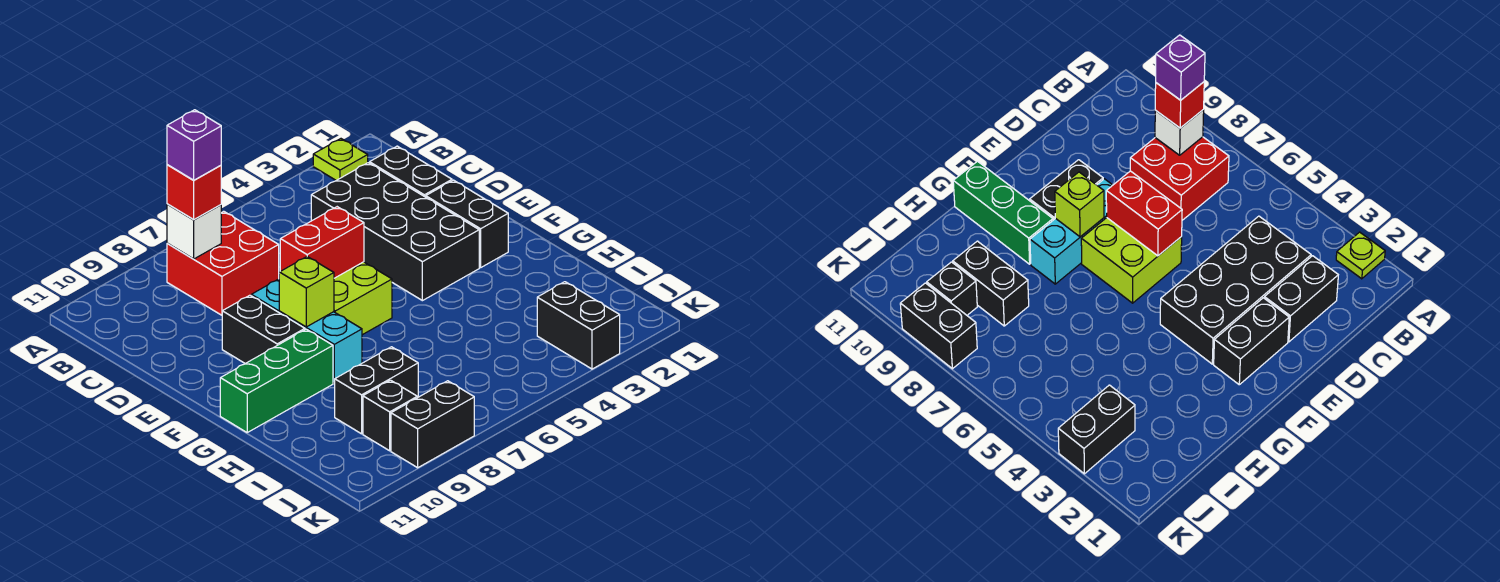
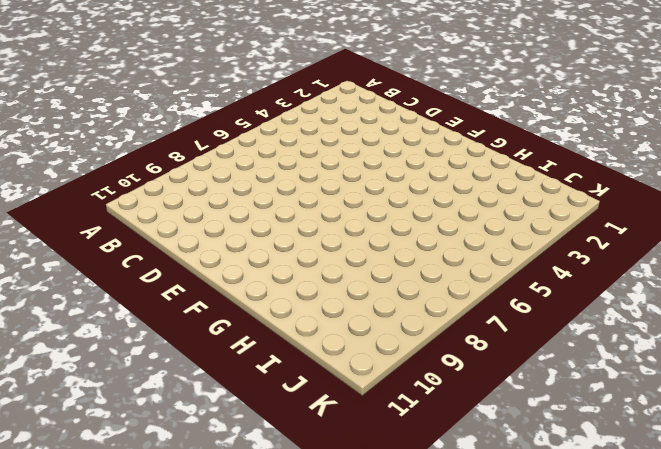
none -> lime plate A2 level 1
none -> red brick B7:C8 level 1
none -> black brick C2:D2 level 1

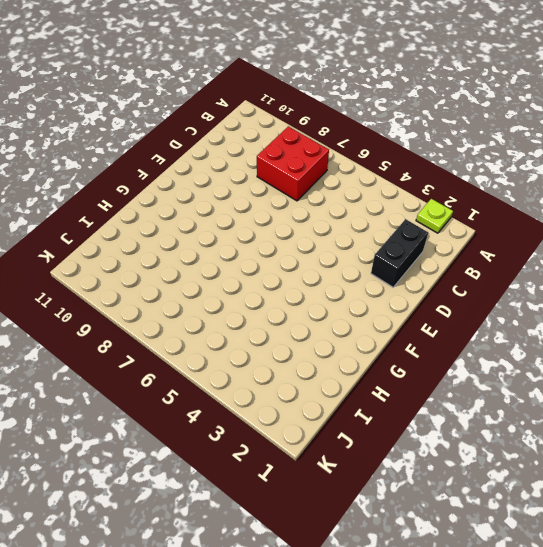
none -> black brick C3:F4 level 1
none -> black brick E2:F2 level 1
none -> lime brick E6:F7 level 1

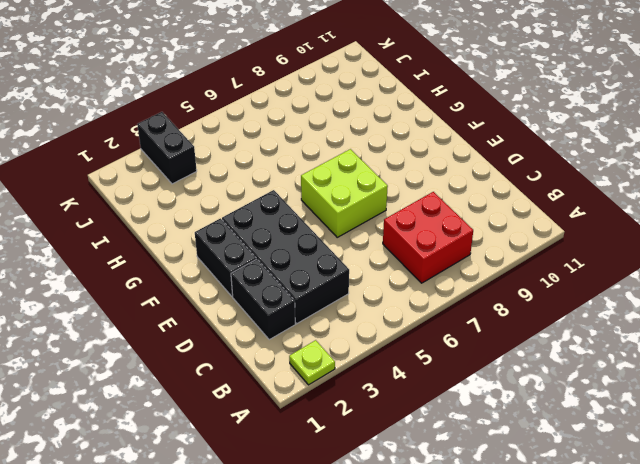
none -> cyan brick E8:G8 level 1
none -> black brick E9:F9 level 1
none -> green brick G9:G11 level 1

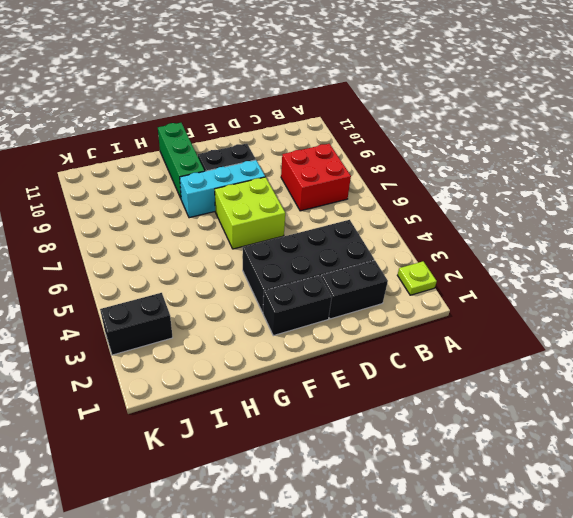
none -> black brick I8:I9 level 1
none -> black brick J9 level 1
none -> black brick K8:K9 level 1

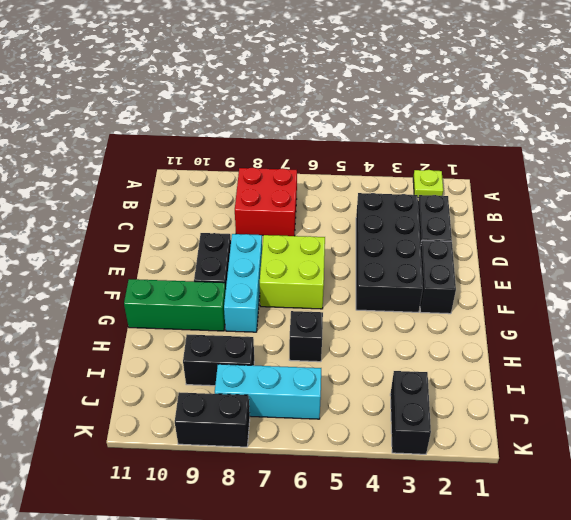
black brick H6 level 1 -> black brick J9 level 1
cyan brick J6:J8 level 1 -> none
none -> white brick B8 level 2
none -> red brick E6:E7 level 2
none -> lime brick F8 level 2

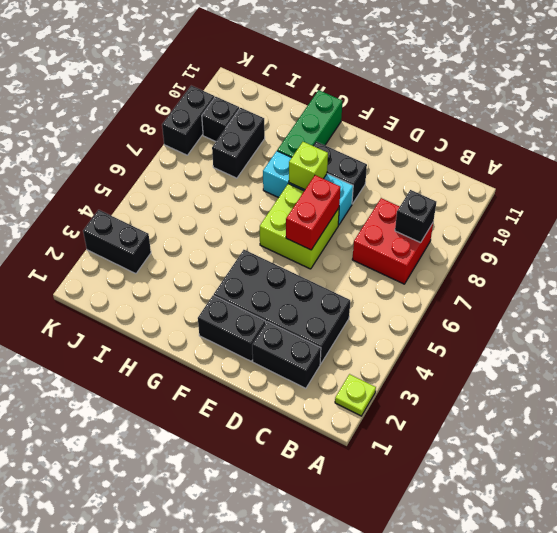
black brick B8 level 2 -> white brick B8 level 2
none -> red brick B8 level 3
none -> purple brick B8 level 4

